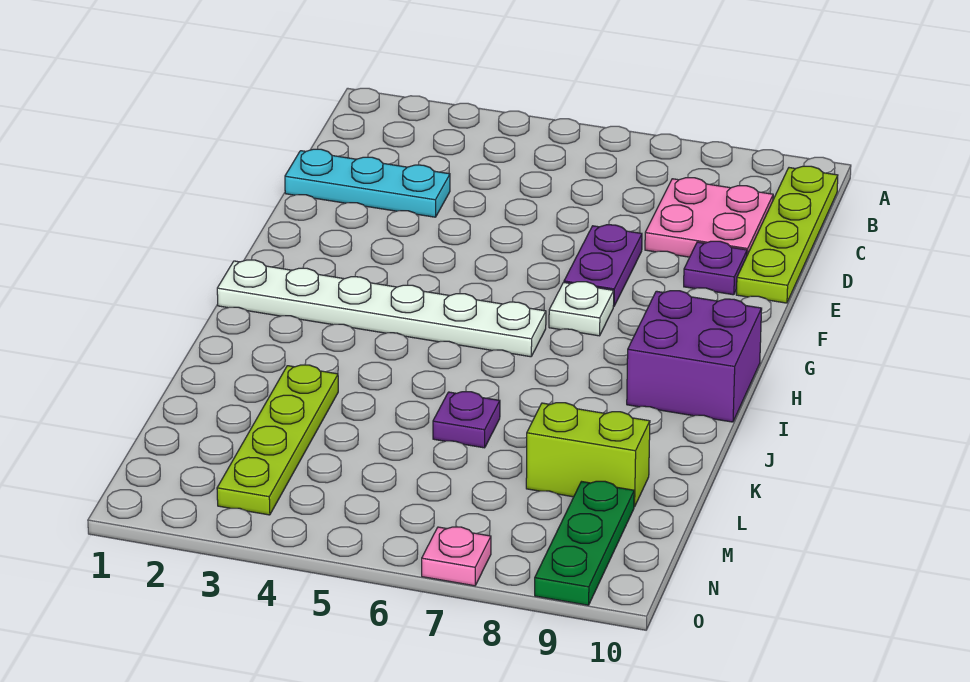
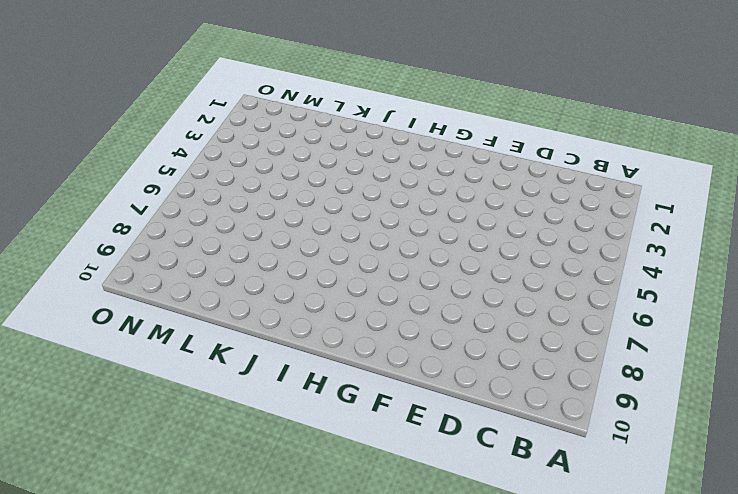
none -> lime plate B10:E10 level 1
none -> pink plate C8:D9 level 1
none -> cyan plate D1:D3 level 1

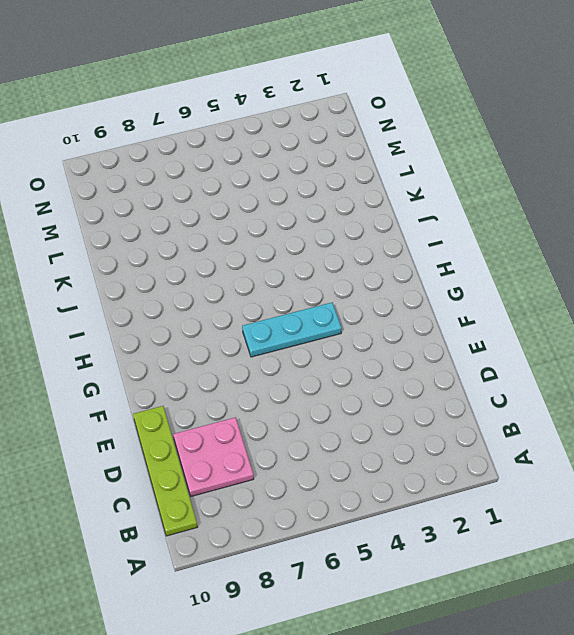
cyan plate G4:G6 level 1 -> cyan plate D1:D3 level 1
none -> purple plate E7:F7 level 1
none -> purple plate E9 level 1
none -> white plate G7 level 1

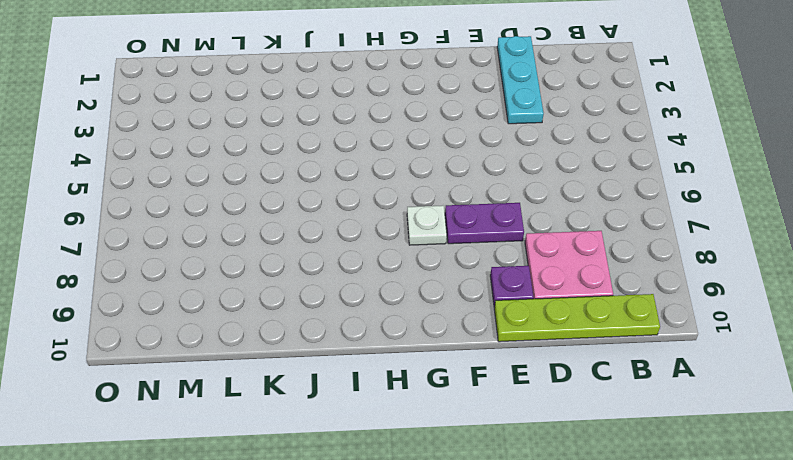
none -> white plate H1:H6 level 1
none -> purple brick H9:I10 level 1
none -> lime plate K3:N3 level 1

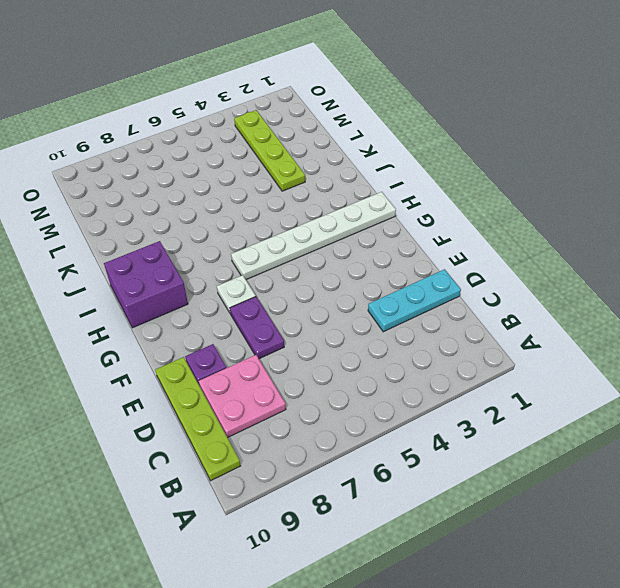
none -> purple plate K6 level 1
none -> lime brick L8:L9 level 1
none -> green plate M9:O9 level 1

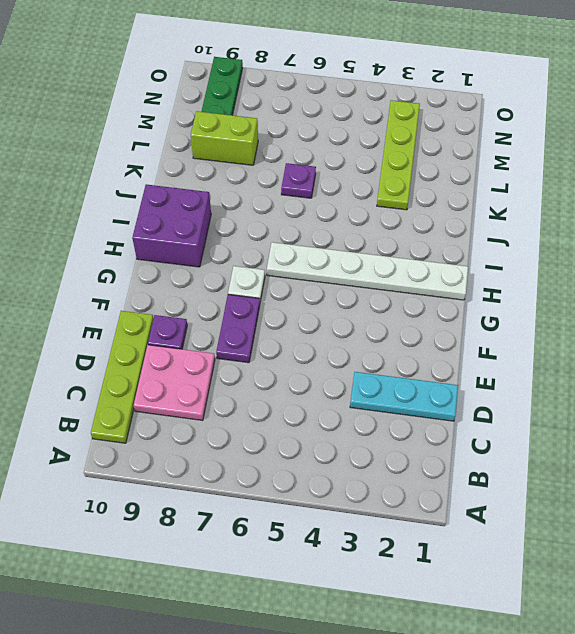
none -> pink plate O7 level 1

